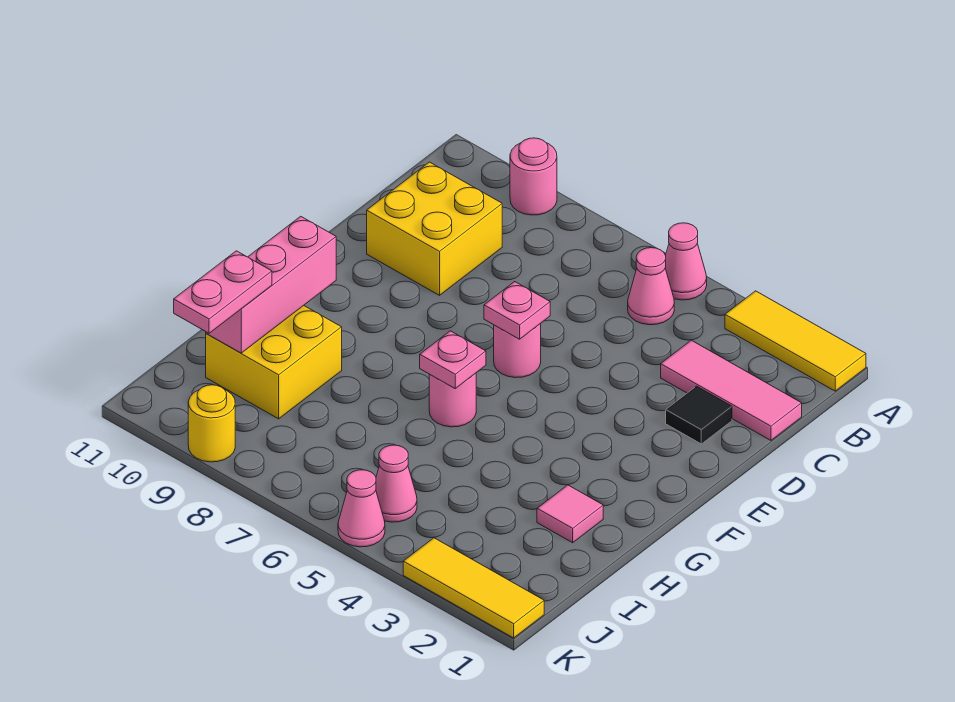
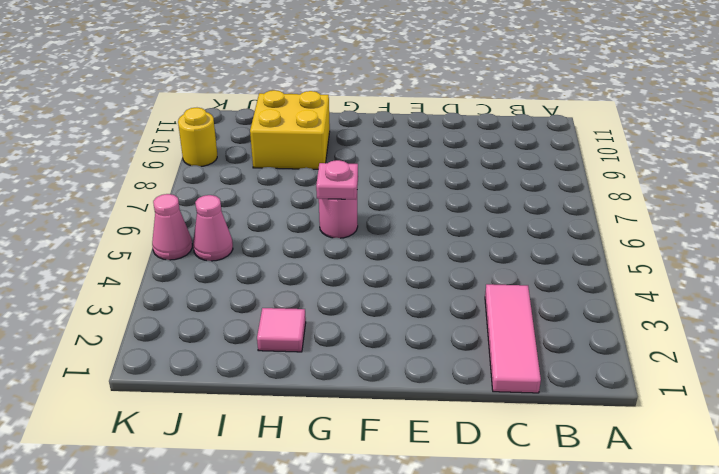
none -> yellow tile A1:A3 level 1
none -> pink cone A5 level 1
none -> pink round brick A9 level 1

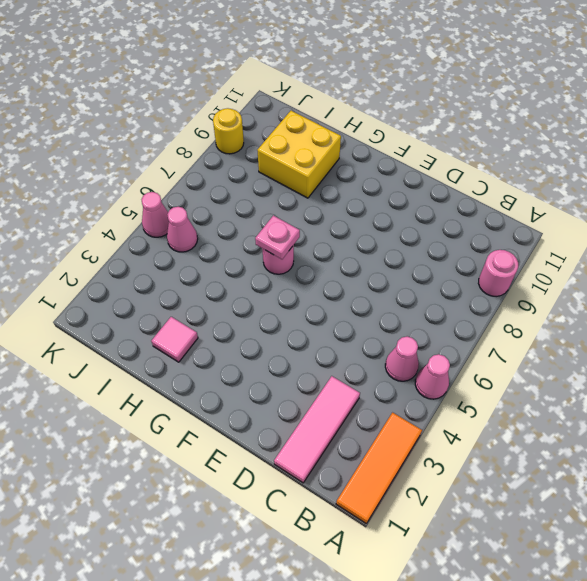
orange tile A1:A3 level 1 -> yellow tile A1:A3 level 1
none -> yellow brick C9:D10 level 1
none -> black tile D2 level 1
none -> pink round brick E6 level 1

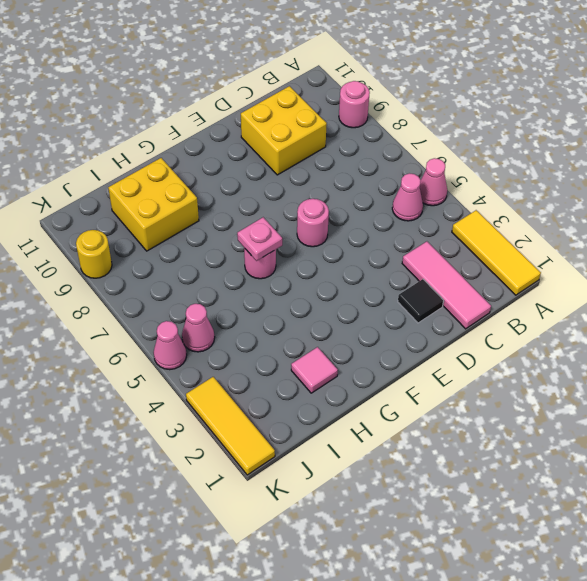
none -> pink plate E6 level 2
none -> pink brick G10:I10 level 2
none -> pink plate I10:J10 level 3

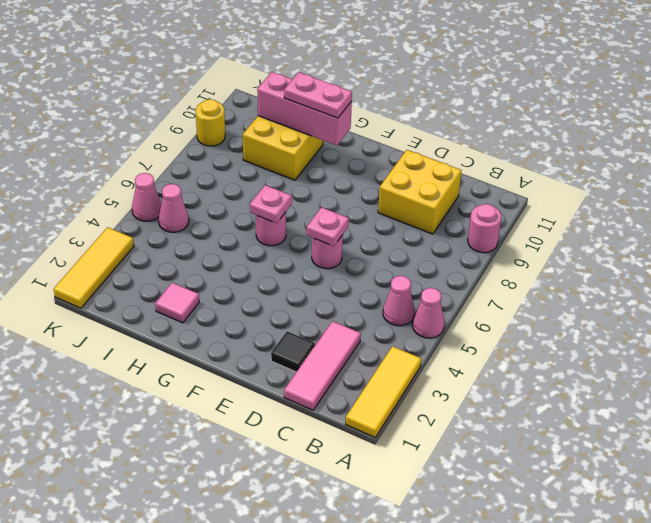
pink plate G10:H10 level 3 -> pink plate I10:J10 level 3

